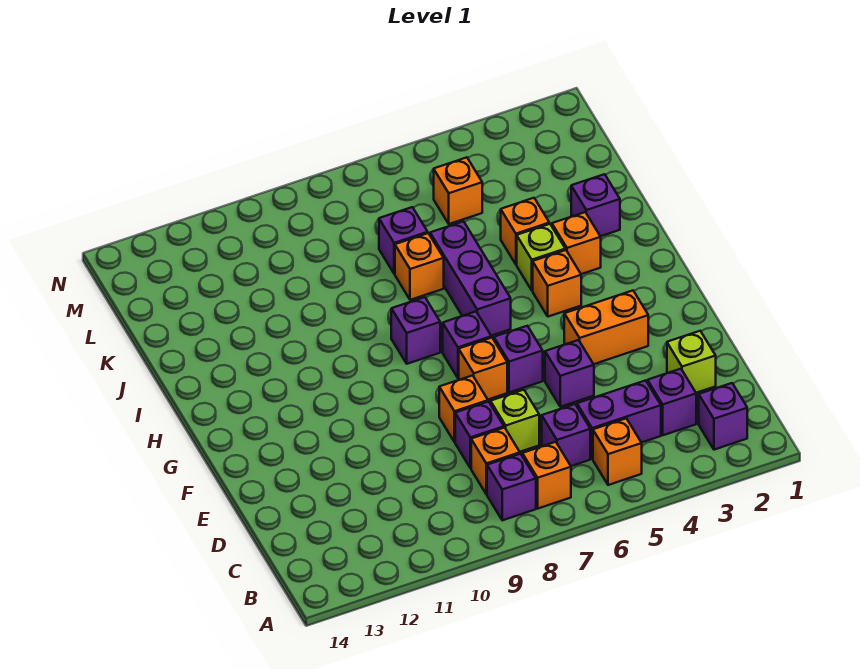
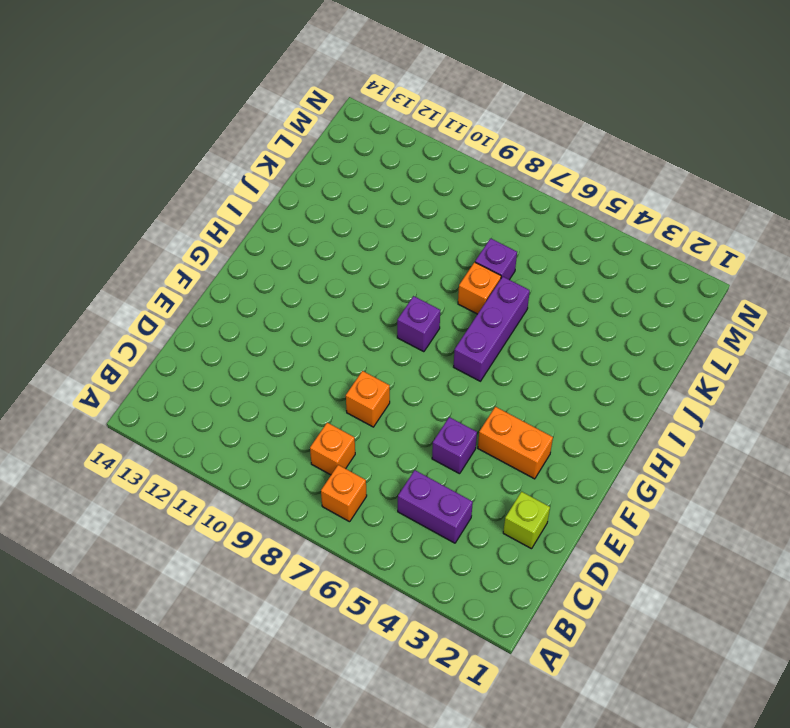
none -> purple brick B2 level 1
none -> orange brick B5 level 1
none -> purple brick B8 level 1

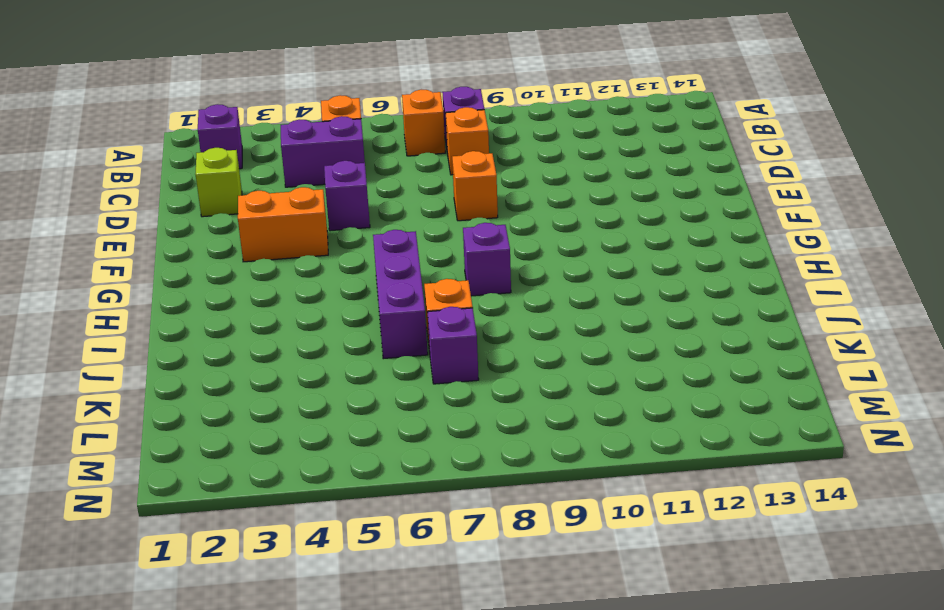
none -> purple brick C3 level 1
none -> purple brick C6 level 1
none -> lime brick D7 level 1

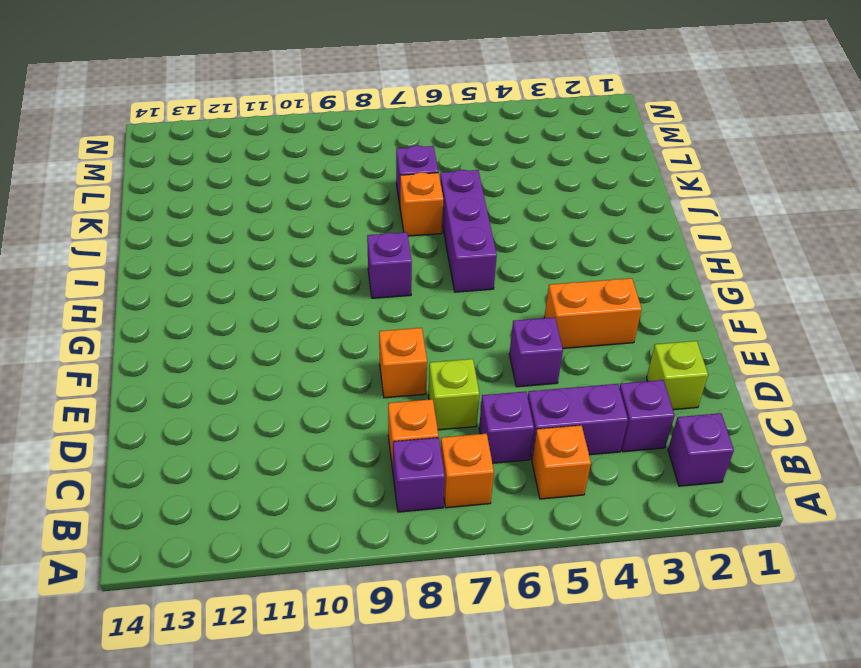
none -> purple brick D8 level 1
none -> purple brick F6 level 1
none -> orange brick F7 level 1

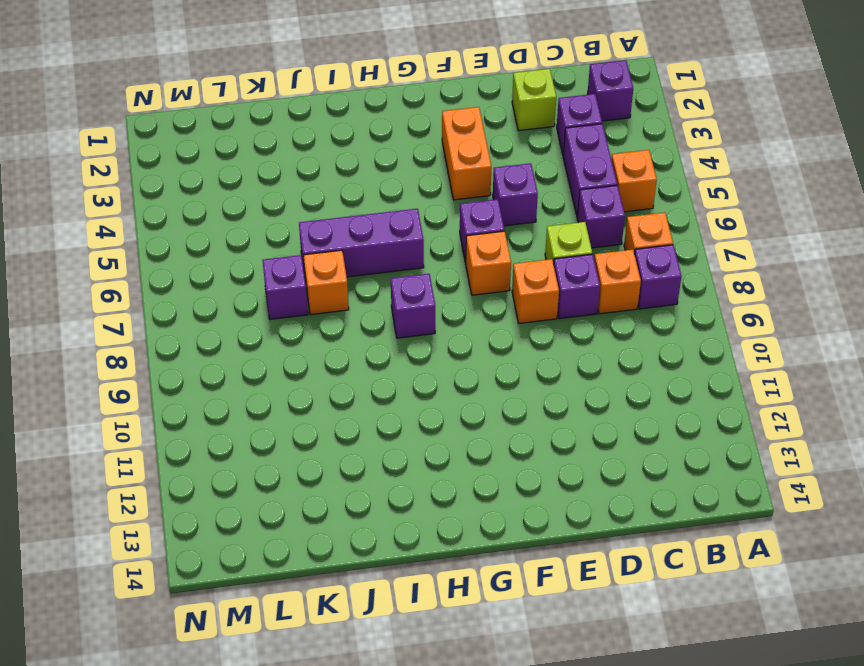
none -> purple brick G7 level 1
none -> orange brick H4 level 1
none -> orange brick I3 level 1

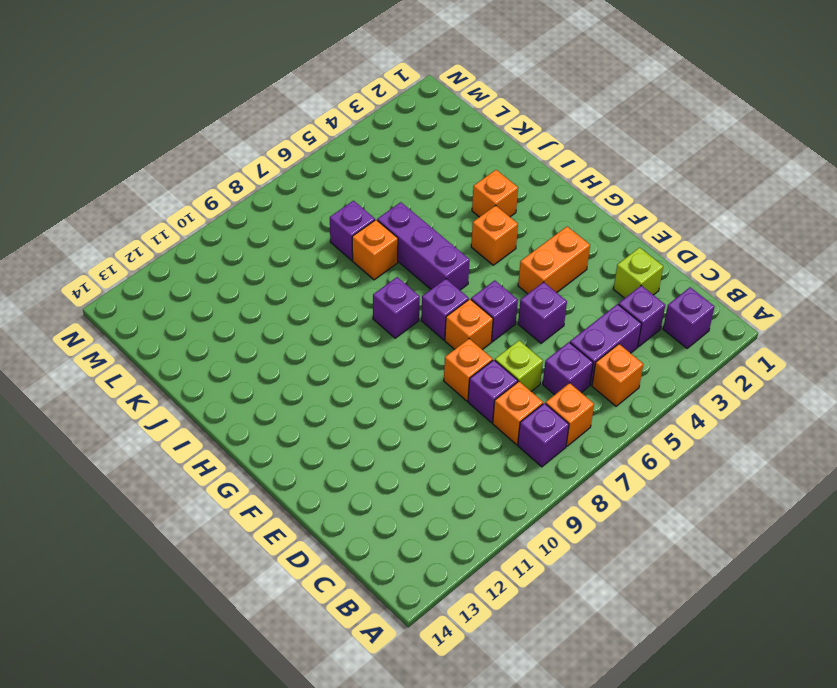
none -> lime brick I4 level 1
none -> purple brick J2 level 1
none -> orange brick J4 level 1

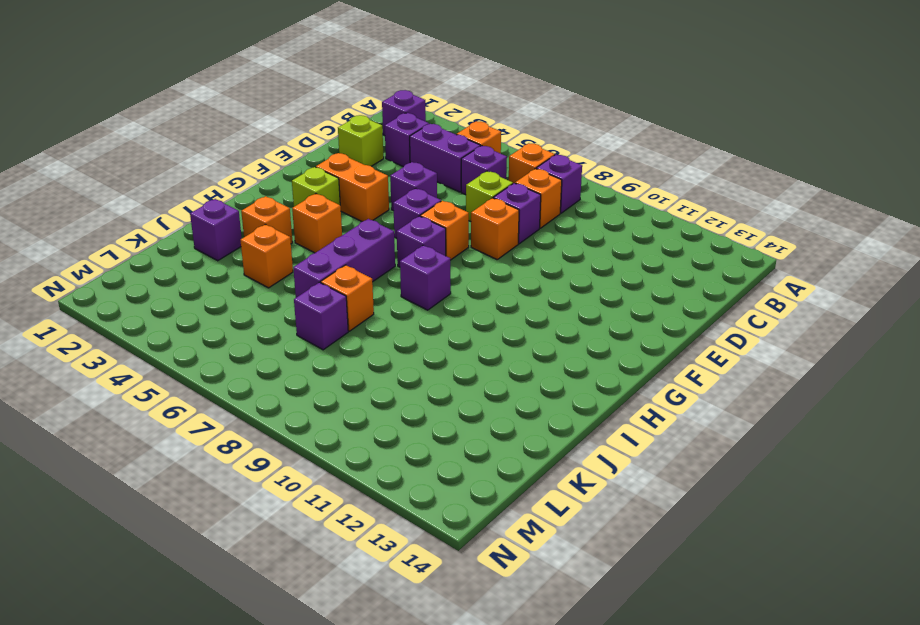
lime brick G3 level 1 -> lime brick I4 level 1
none -> orange brick L5 level 1

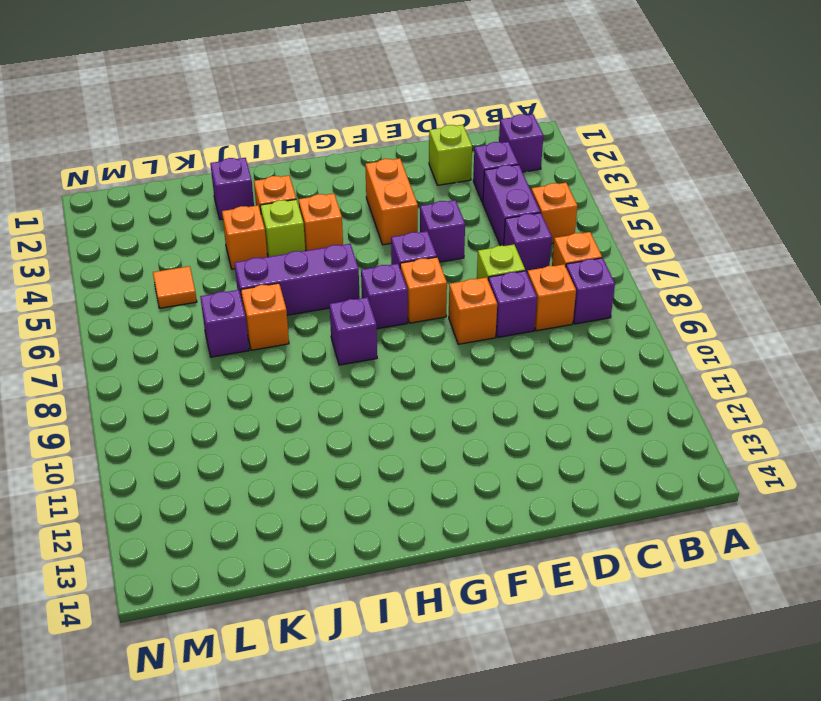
orange tile L5 level 1 -> orange brick L5 level 1

